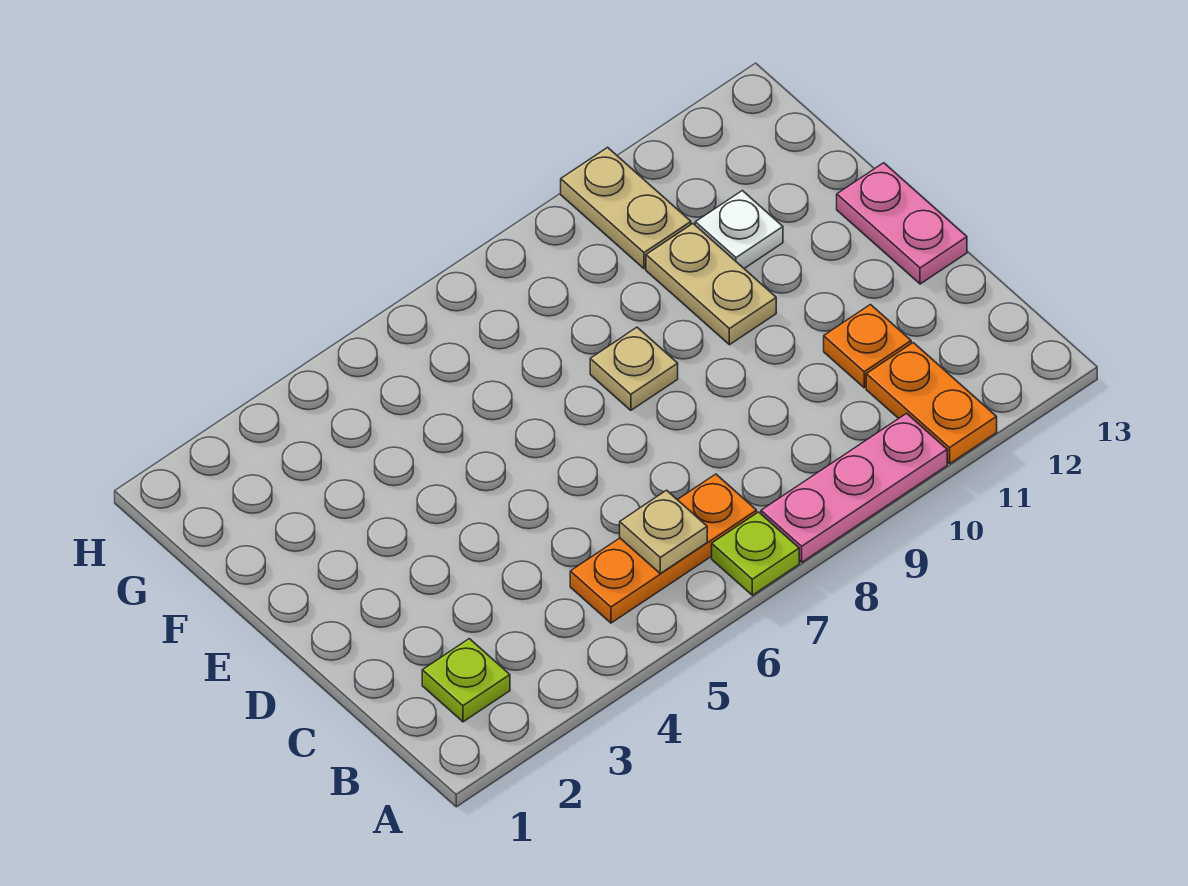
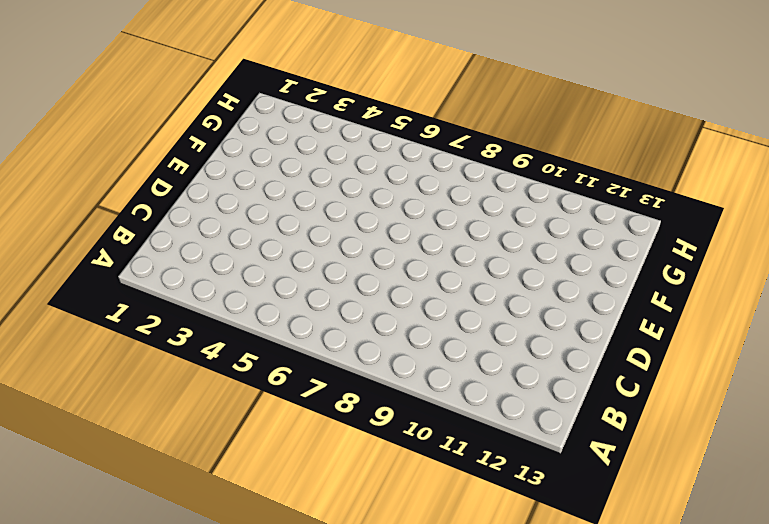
none -> lime plate A7 level 1
none -> pink plate A8:A10 level 1
none -> orange plate A11:B11 level 1

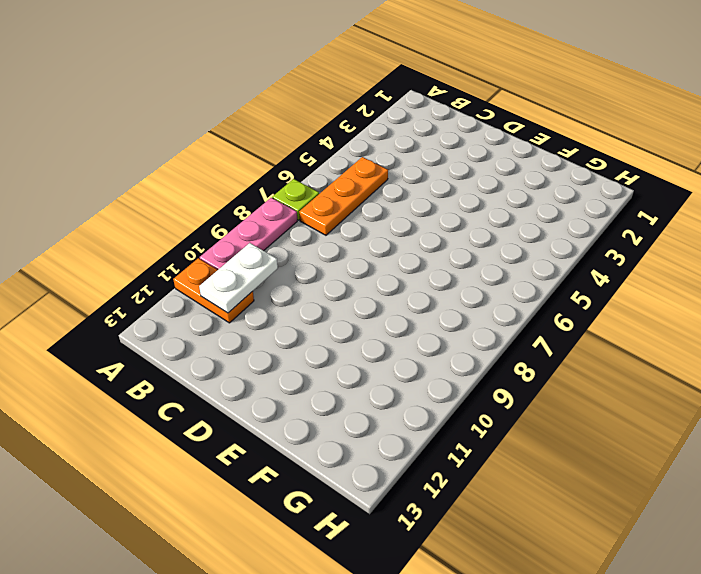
white plate B10:B11 level 2 -> none
none -> lime plate B2 level 1
none -> orange plate C11 level 1
none -> pink plate D13:E13 level 1

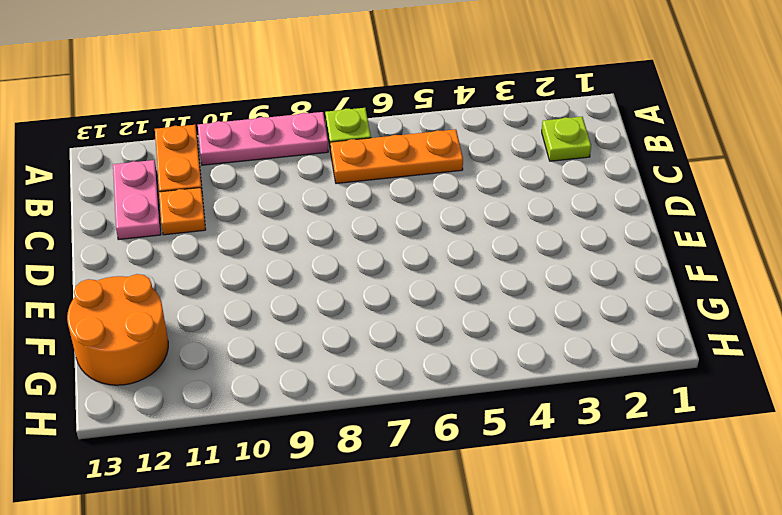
pink plate B12:C12 level 1 -> pink plate D13:E13 level 1
orange round brick F12:G13 level 1 -> none
none -> tan plate E8 level 1
none -> tan plate E10:F10 level 1
none -> white plate F11 level 1

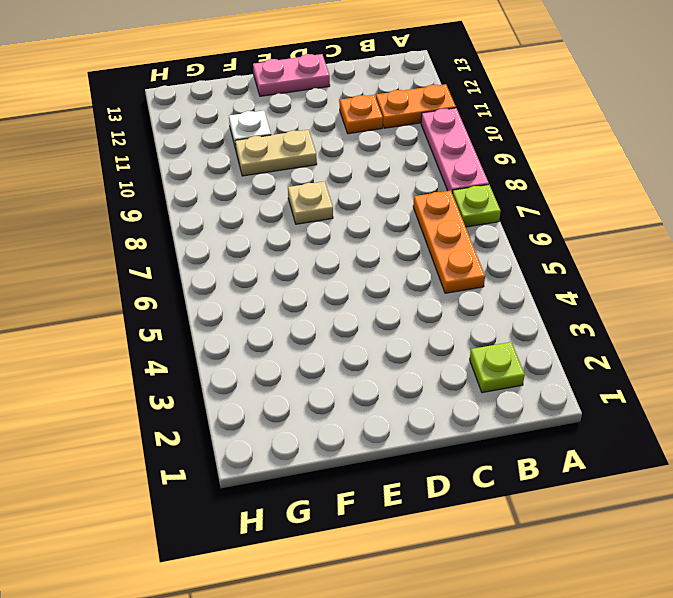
none -> tan plate G10:H10 level 1
none -> tan plate B6 level 2

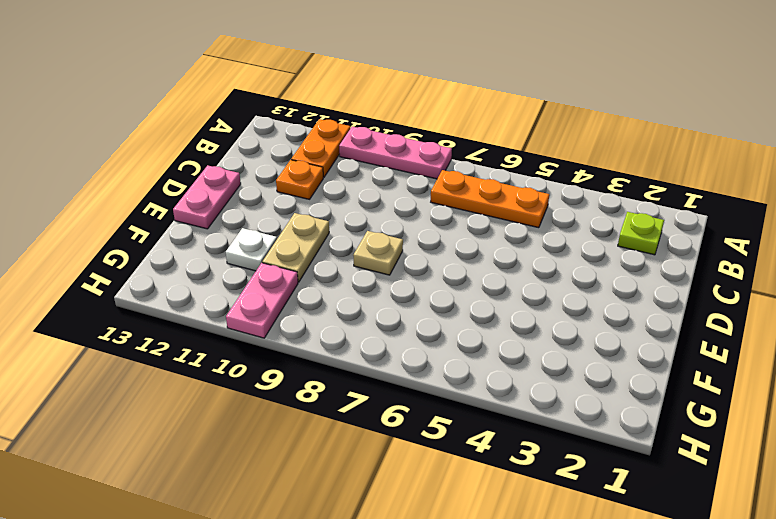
pink plate G10:H10 level 1 -> tan plate G10:H10 level 1
none -> lime plate A7 level 1
none -> tan plate B6 level 2

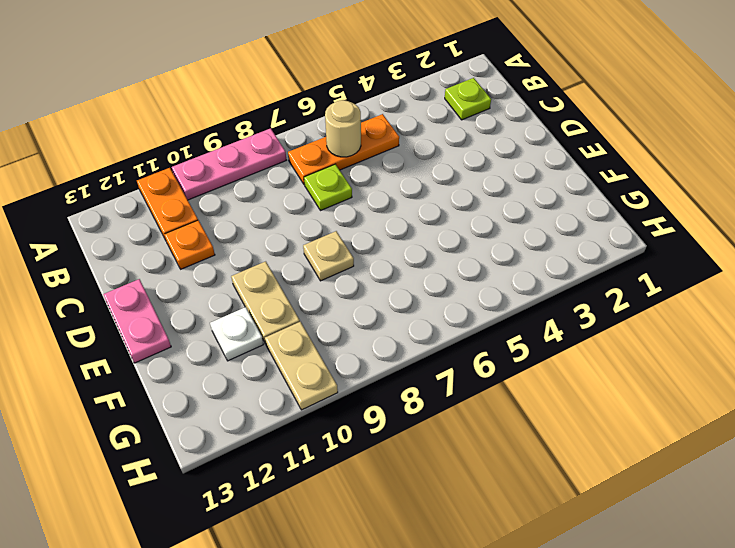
tan round brick B6 level 2 -> tan plate B6 level 2
lime plate C7 level 1 -> lime plate A7 level 1

